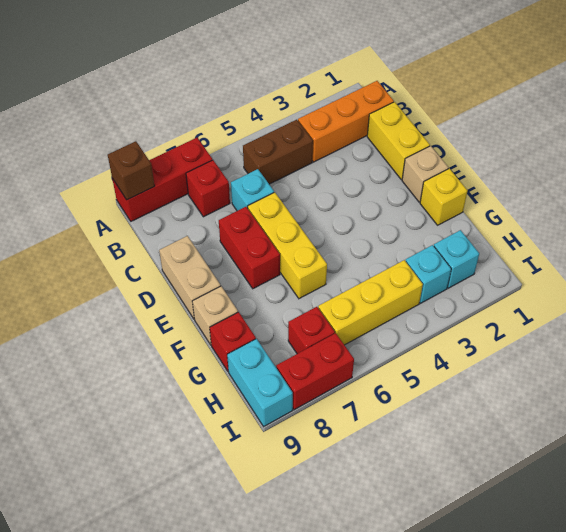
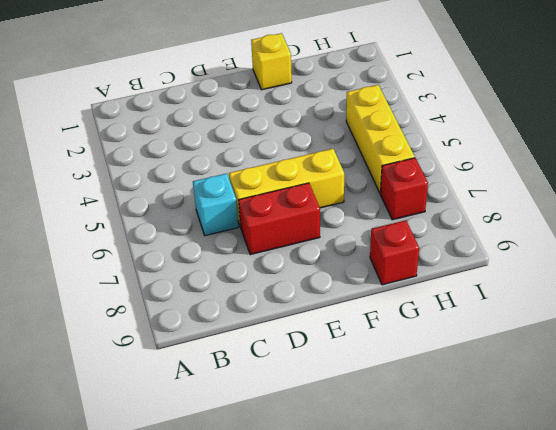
none -> red brick A7:A9 level 1
none -> orange brick B1:B3 level 1
none -> brown brick B4:B5 level 1

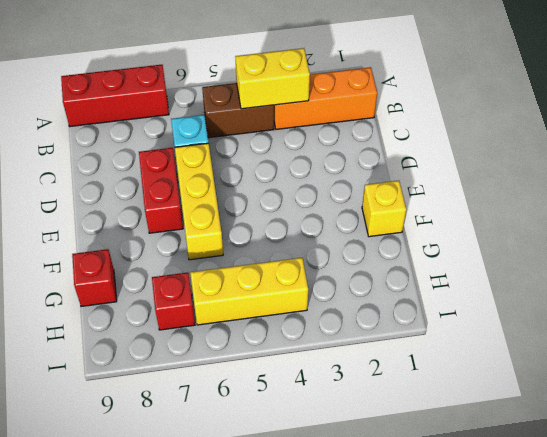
yellow brick B3:B4 level 2 -> yellow brick C1:D1 level 1
none -> red brick B7 level 1
none -> tan brick D9:E9 level 1
none -> tan brick E1 level 1

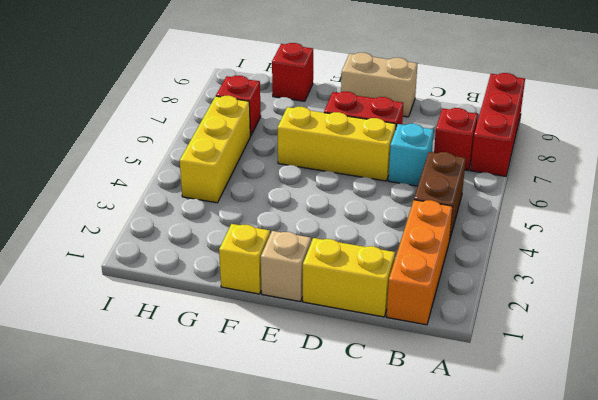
none -> tan brick F9 level 1
none -> cyan brick H2 level 1
none -> cyan brick H3 level 1

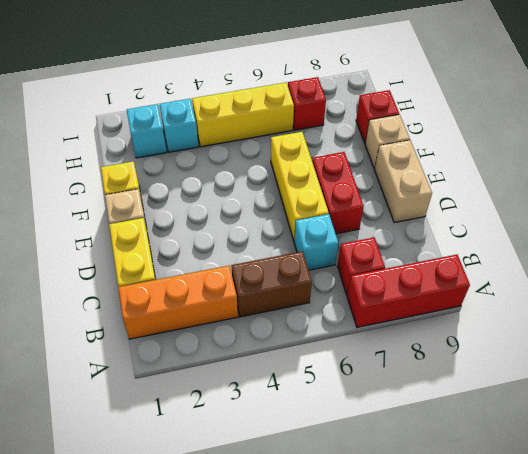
none -> cyan brick H9:I9 level 1
none -> red brick I7:I8 level 1
none -> brown brick A9 level 2

